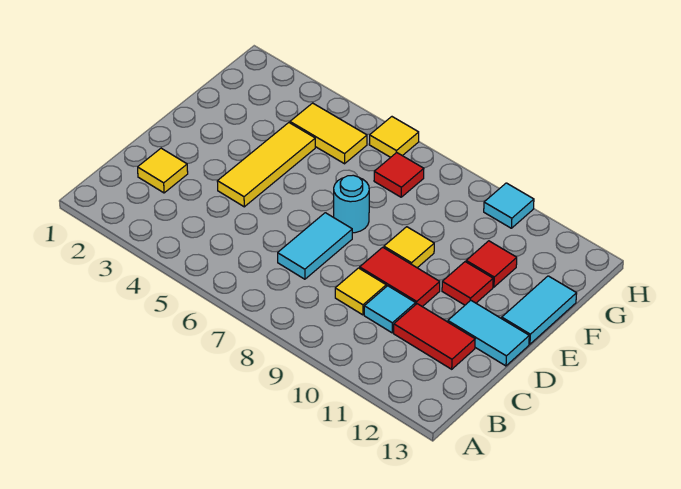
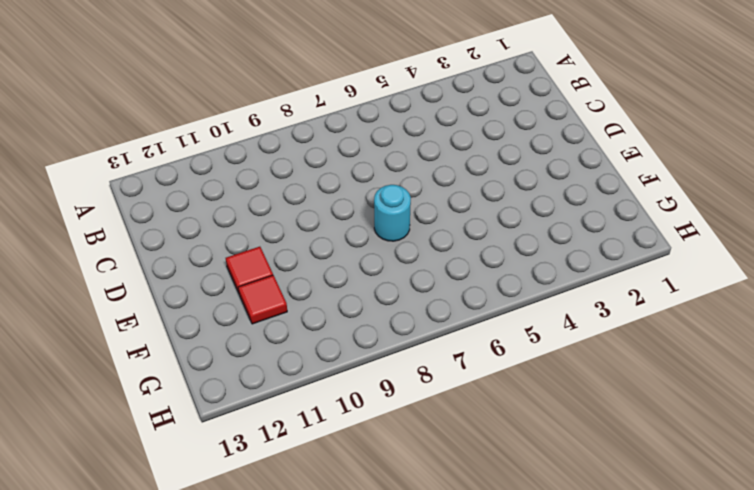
none -> yellow tile C2 level 1
none -> cyan tile C7:D7 level 1
none -> yellow tile C9 level 1

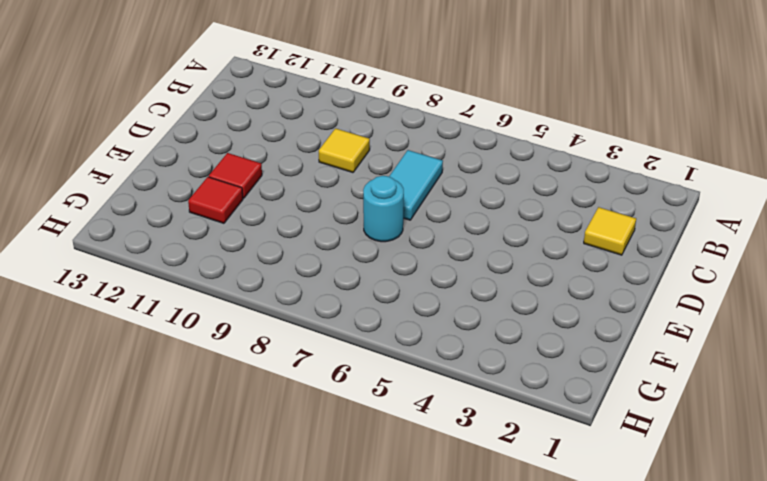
none -> cyan tile C10 level 1
none -> red tile C11:C12 level 1
none -> yellow tile D4:F4 level 1

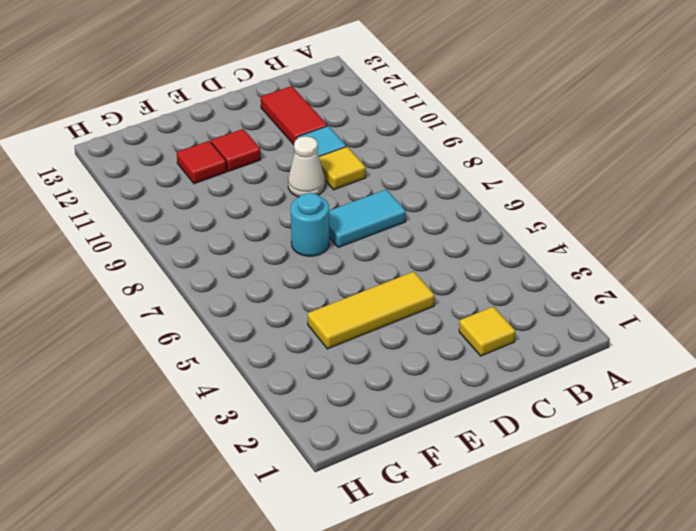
white cone D9 level 1 -> red tile D9:D10 level 1
none -> cyan tile D12:D13 level 1
none -> yellow tile E9 level 1
none -> cyan tile E13:F13 level 1

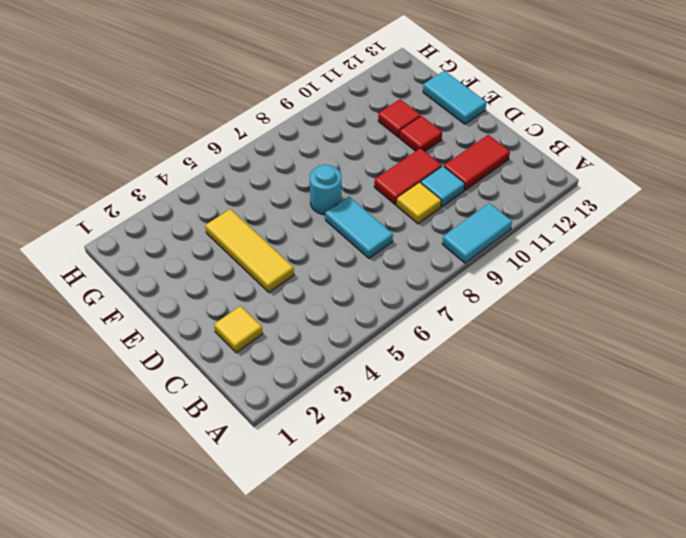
cyan tile A9:A10 level 1 -> cyan tile D12:D13 level 1
none -> yellow tile E9 level 1
none -> yellow tile G4:G5 level 1
none -> red tile G7 level 1

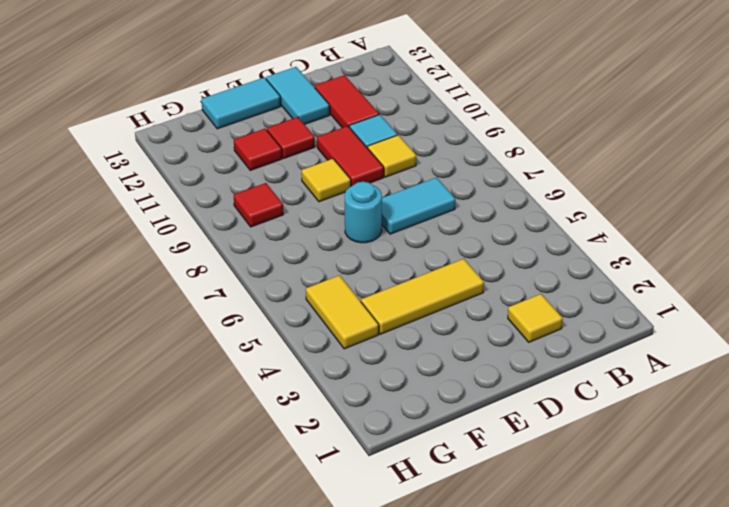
red tile G9 level 1 -> red tile G7 level 1
none -> yellow tile H6 level 1
none -> cyan tile H10 level 1

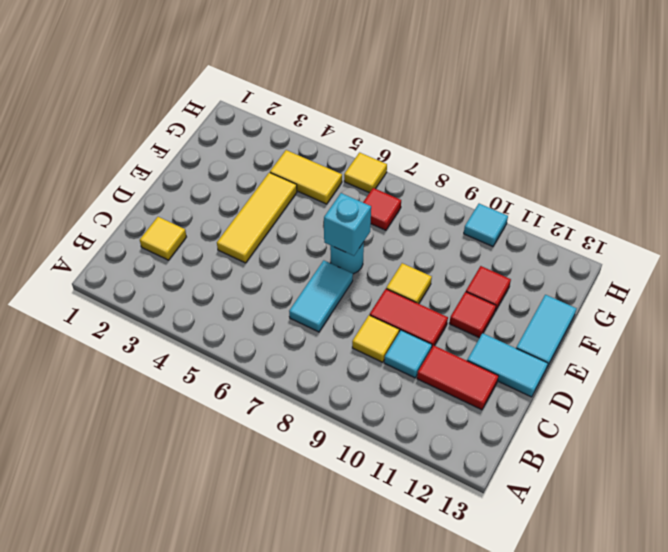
cyan brick E7 level 2 -> none

